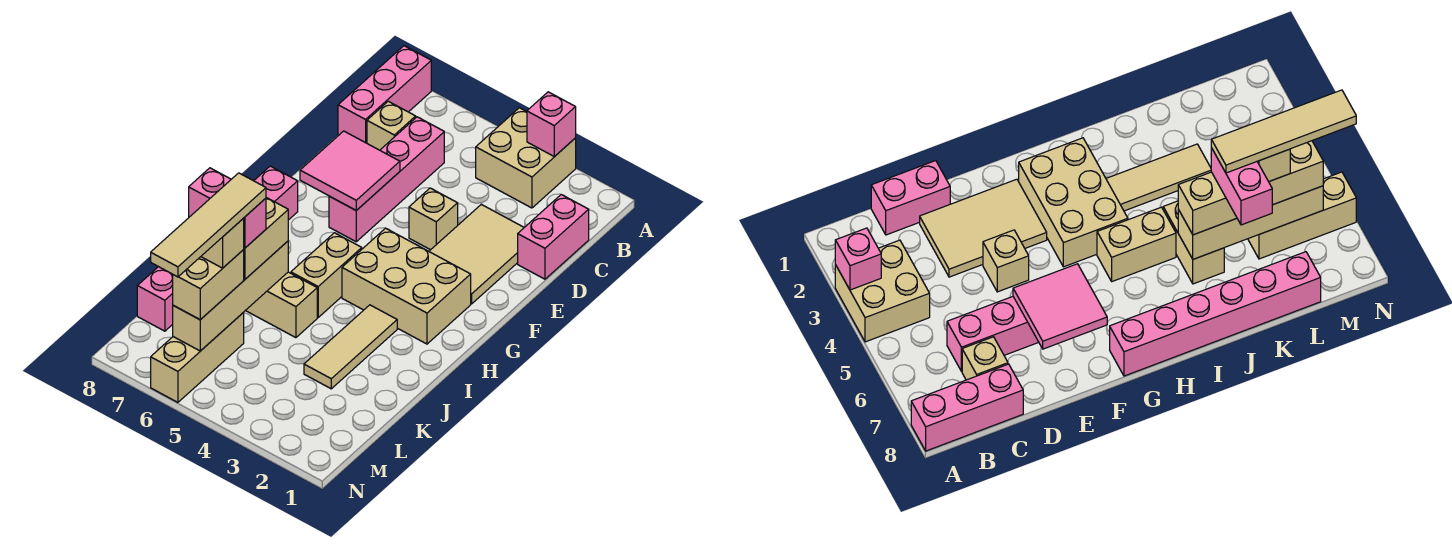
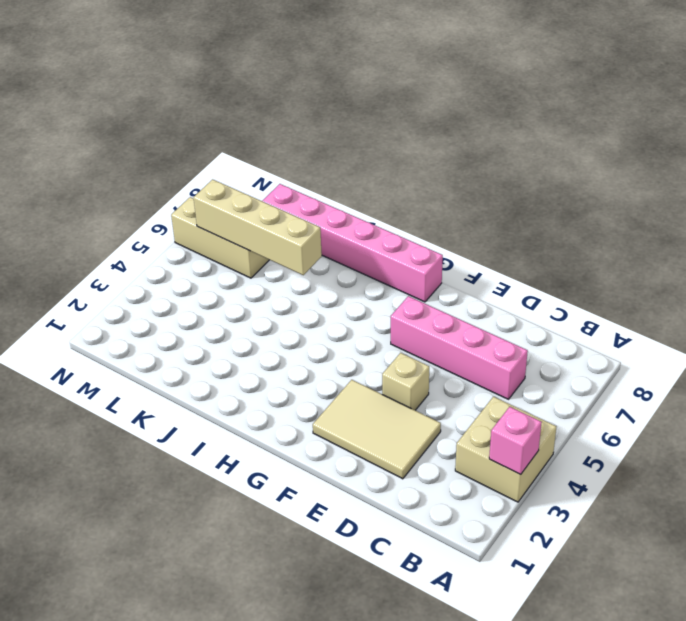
none -> pink brick A8:C8 level 1
none -> pink brick C1:D1 level 1
none -> tan brick C7 level 1

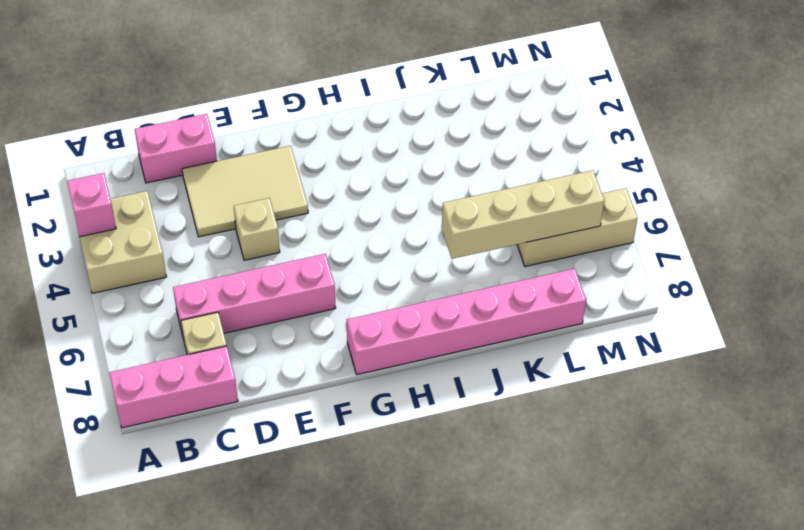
none -> tan brick G2:H4 level 1
none -> tan brick H5:I5 level 1
none -> tan tile I3:K3 level 1

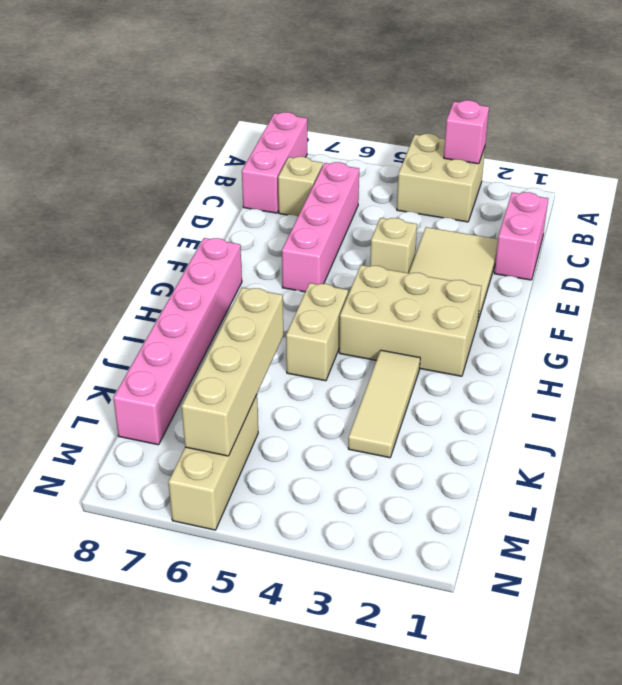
none -> tan brick J5:J6 level 1
none -> pink tile E6:F7 level 2
none -> tan brick J6:K6 level 3

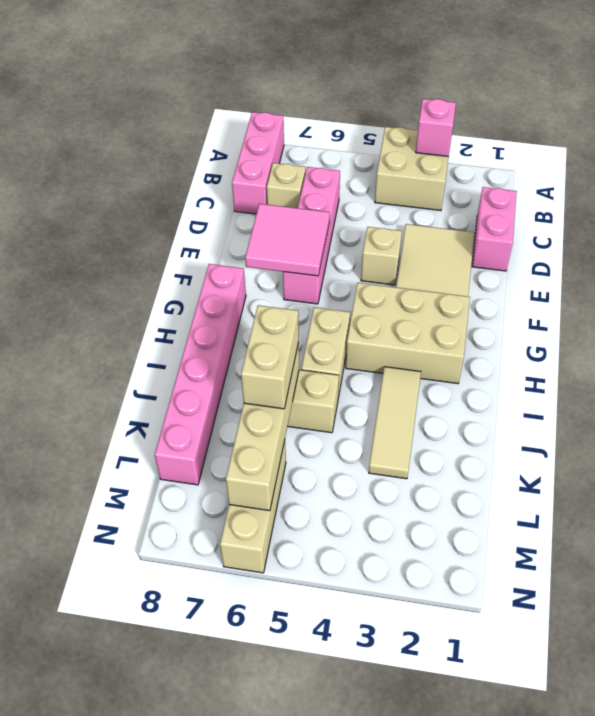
none -> tan brick L6:M6 level 3
none -> pink brick K6:K7 level 4
none -> tan brick L6 level 4

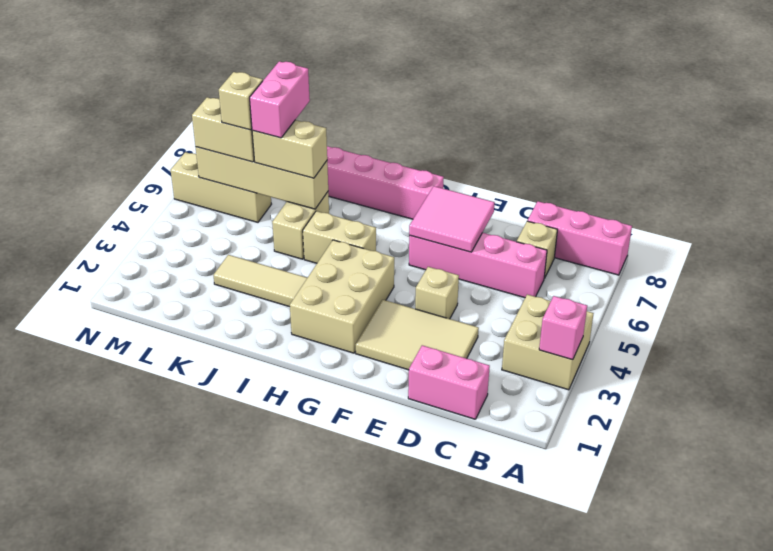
none -> tan tile K6:N6 level 5

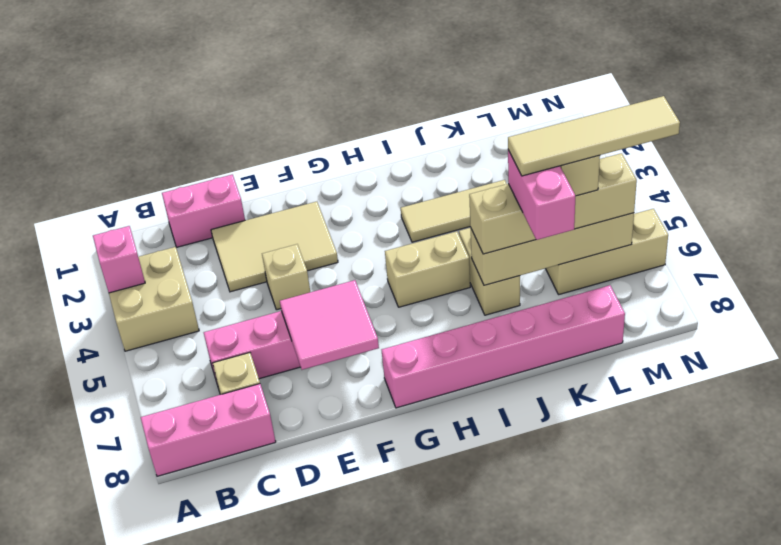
none -> tan brick G2:H4 level 1

